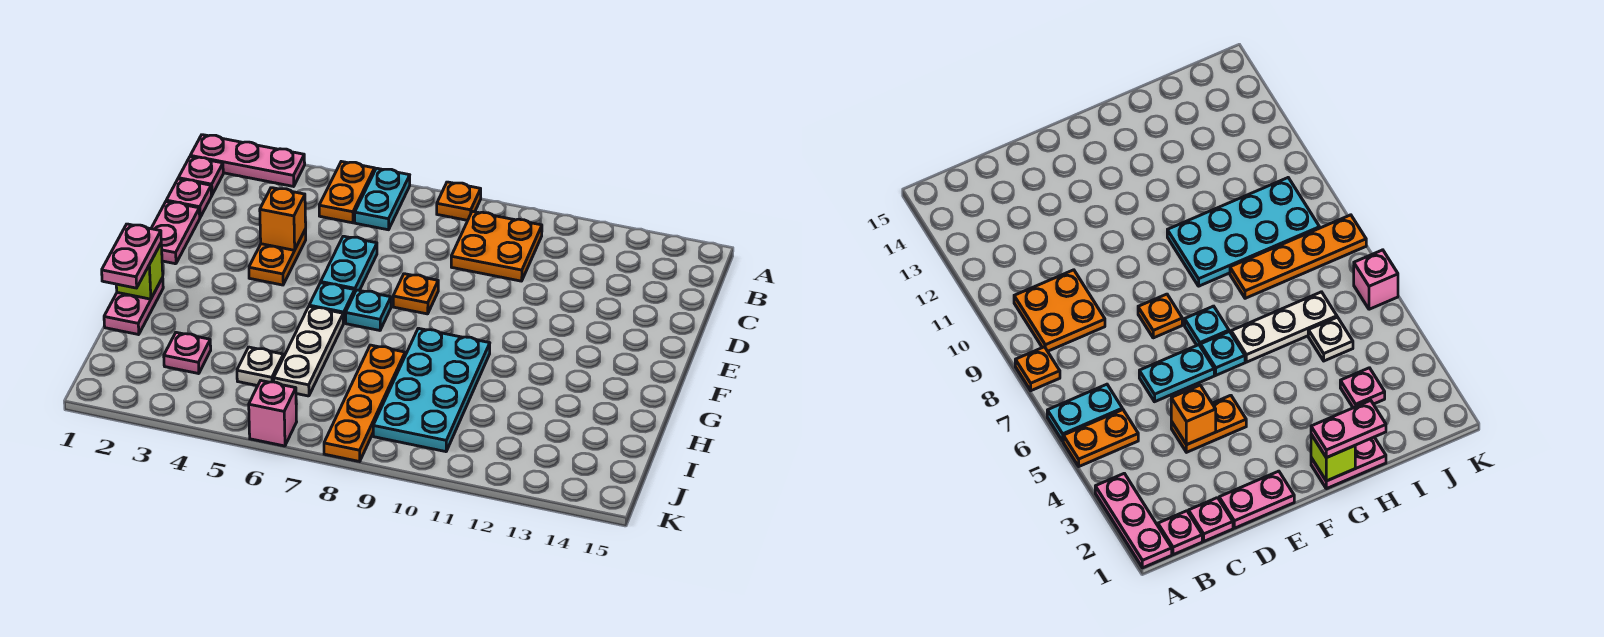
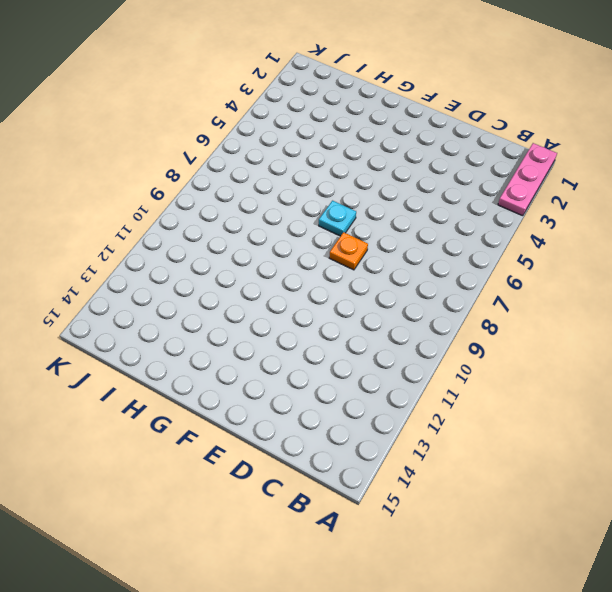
none -> orange plate A5:B5 level 1
none -> cyan plate A6:B6 level 1
none -> orange plate A8 level 1

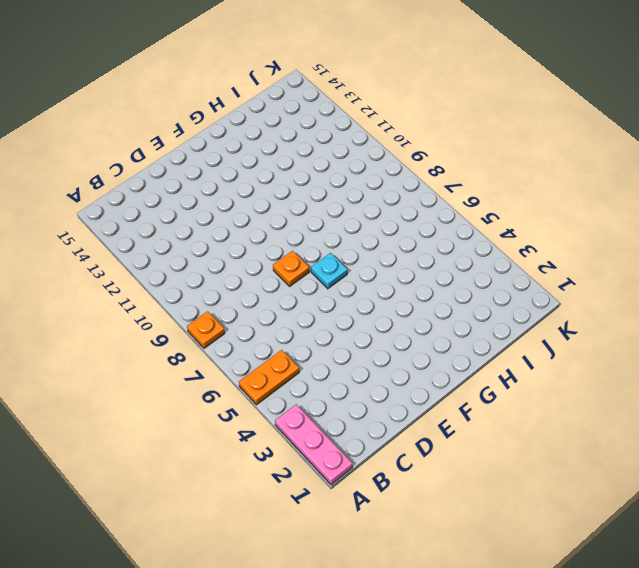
none -> cyan plate A6:B6 level 1
none -> pink plate B1 level 1
none -> orange plate B9:C10 level 1

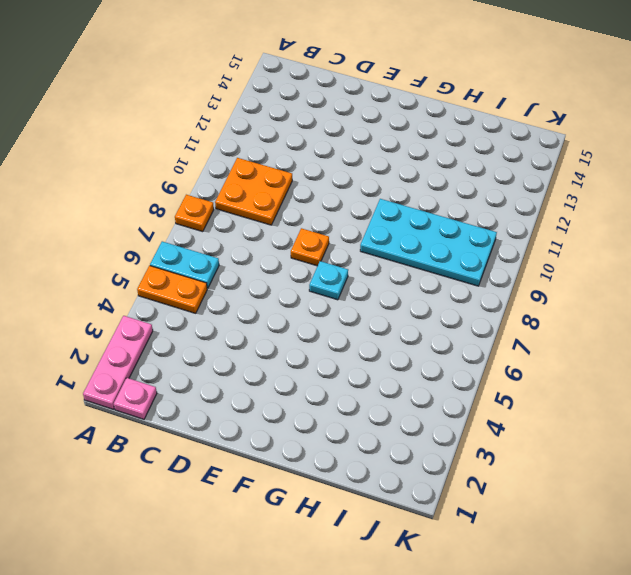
none -> pink plate C1 level 1
none -> pink plate D1:E1 level 1
none -> orange plate D4:E4 level 1

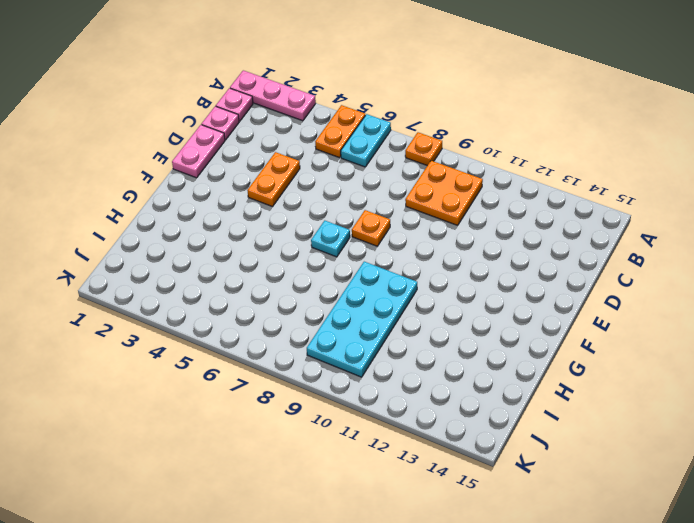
none -> cyan plate D6:E6 level 1
none -> cyan plate F6 level 1
none -> pink plate G1:H1 level 1

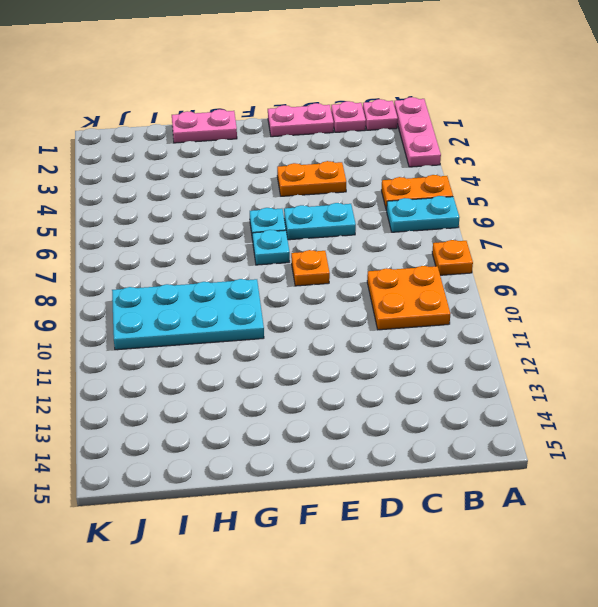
none -> white plate G6:I6 level 1
none -> orange plate H8:K8 level 1
none -> pink plate I3 level 1

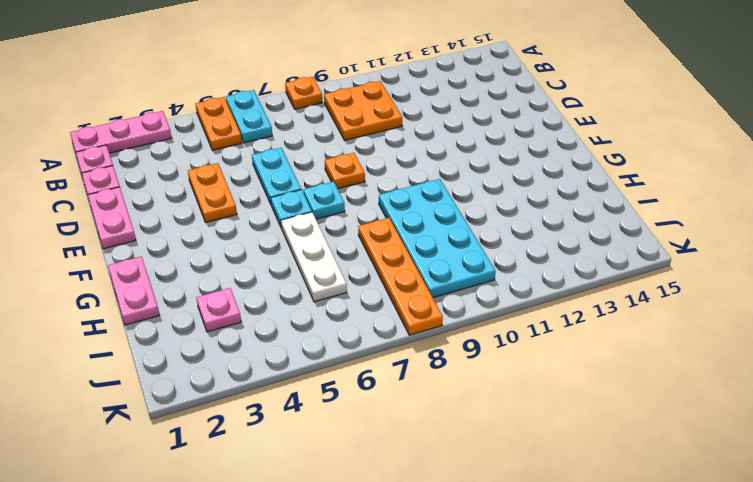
none -> white plate I5 level 1
none -> pink brick K6 level 1
none -> orange brick D4 level 2

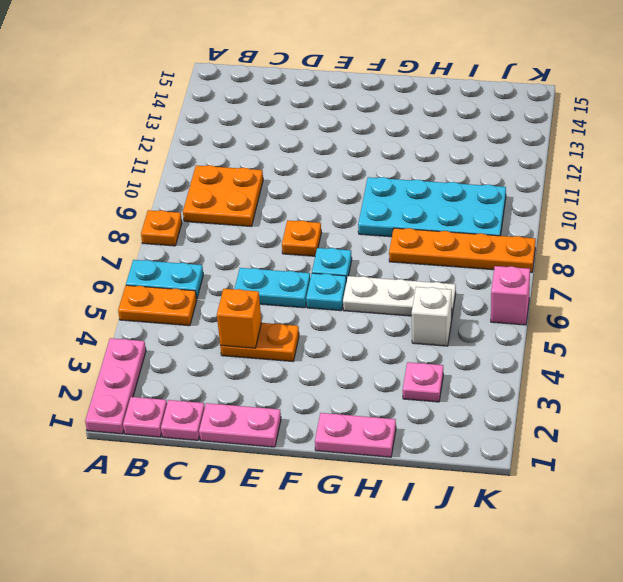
white brick I5 level 1 -> white plate I5 level 1
none -> lime brick G1 level 2
none -> pink plate G1:H1 level 3

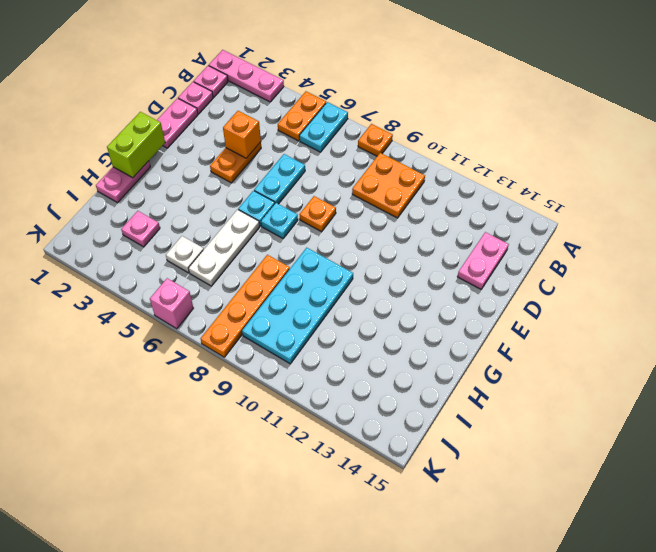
pink plate C14:D14 level 1 -> pink plate G1:H1 level 3
lime brick F1:G1 level 2 -> lime brick G1 level 2

